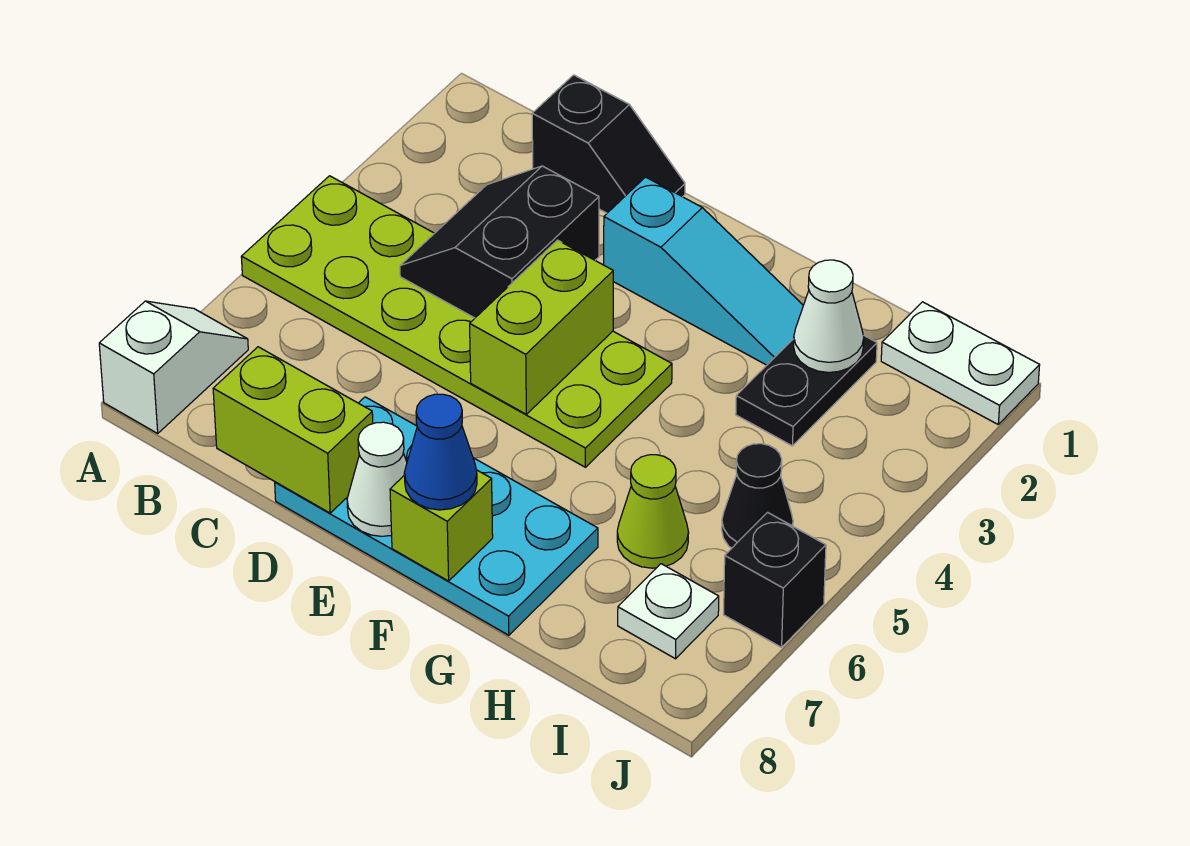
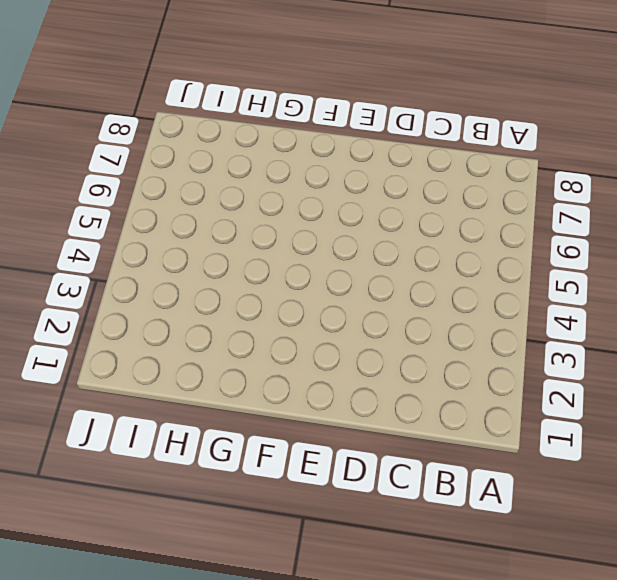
none -> lime plate A4:F5 level 1
none -> white slope A7:A8 level 1 top 8
none -> black slope C1:D1 level 1 top C

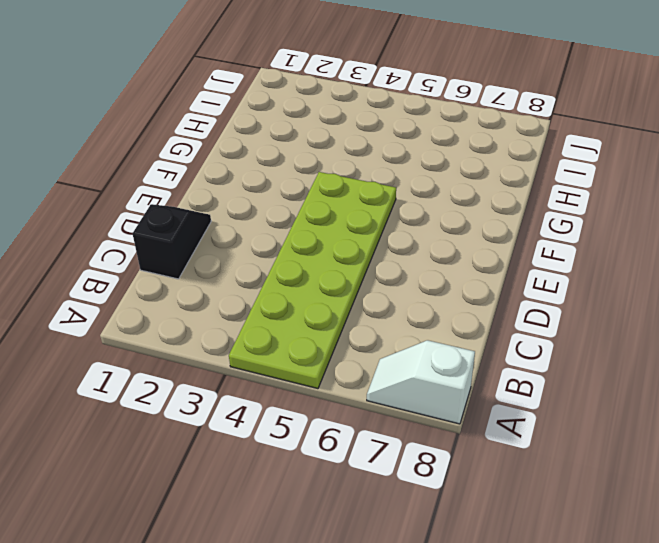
none -> cyan plate D7:G8 level 1
none -> cyan slope E2:G2 level 1 top E
none -> black plate H2:H3 level 1

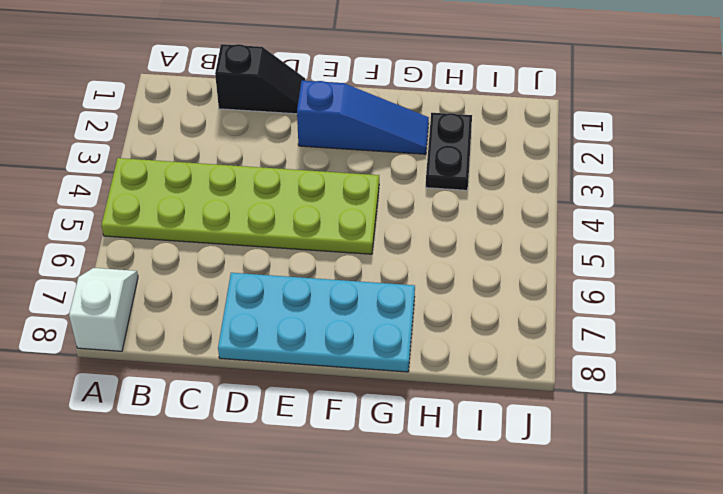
blue slope E2:G2 level 1 top E -> cyan slope E2:G2 level 1 top E
none -> lime cone H6 level 1
none -> white plate I1:J1 level 1
none -> black cone I5 level 1

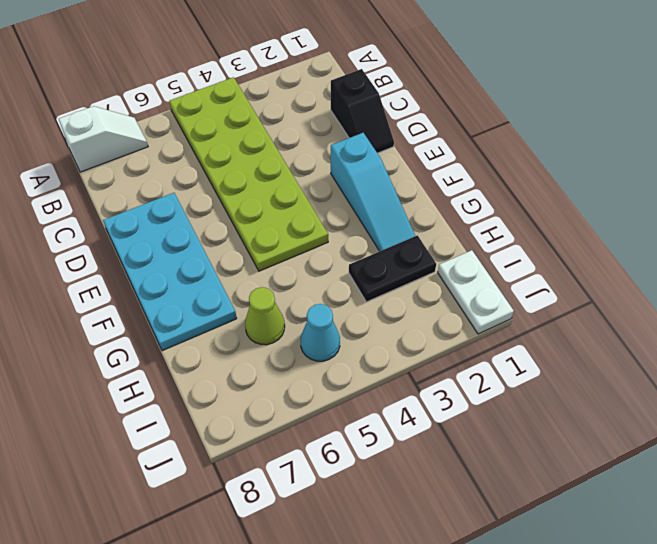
cyan cone I5 level 1 -> black cone I5 level 1
none -> white plate I7 level 1
none -> black brick J6 level 1
none -> black slope C3:D4 level 2 top D

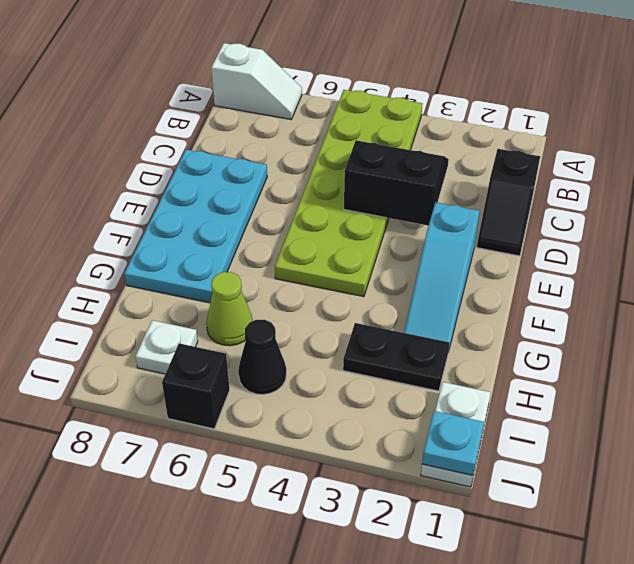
cyan plate J1 level 2 -> none
none -> lime brick C8:D8 level 2
none -> lime brick E4:E5 level 2
none -> white cone E8 level 2

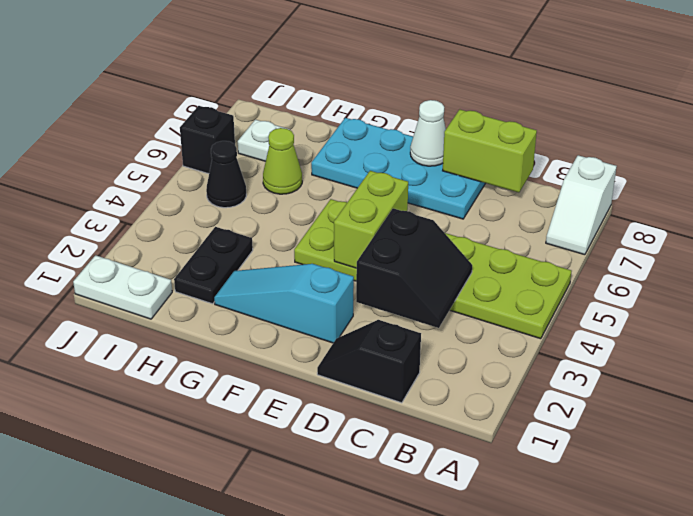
none -> lime brick F8 level 2
none -> white cone H2 level 2
none -> blue cone F8 level 3

